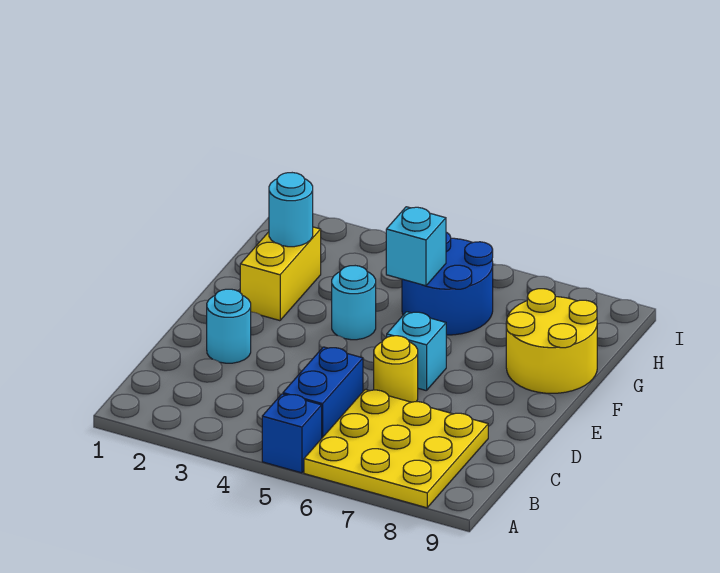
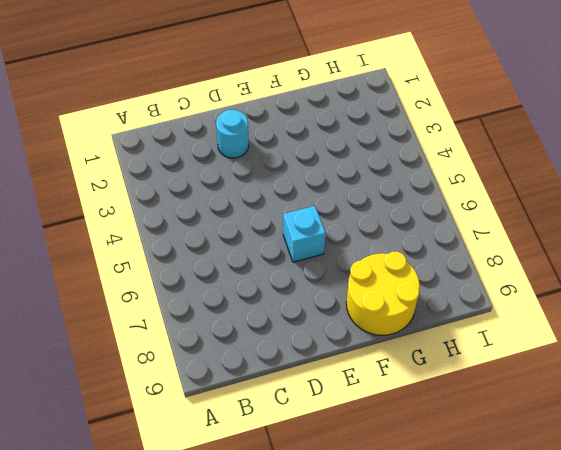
none -> blue brick A5 level 1
none -> yellow plate A6:C8 level 1
none -> blue brick B5:C5 level 1

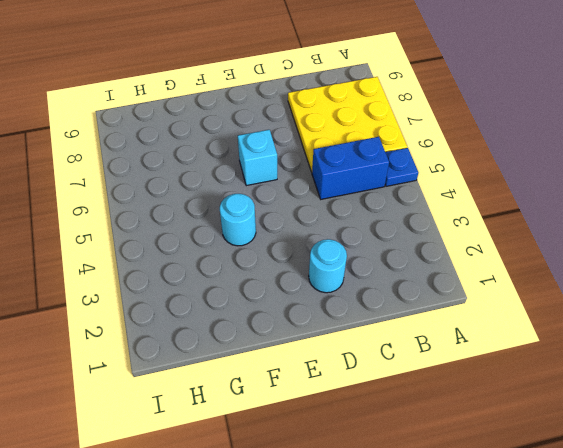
blue plate A5 level 1 -> blue brick A5 level 1
none -> yellow round brick D6 level 1
none -> yellow brick F2:G2 level 1
none -> yellow round brick F8:G9 level 1

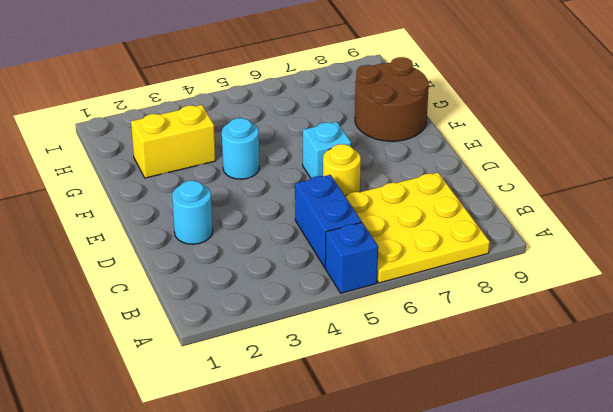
brown round brick F8:G9 level 1 -> yellow round brick F8:G9 level 1
yellow brick G2:G3 level 1 -> yellow brick F2:G2 level 1
none -> blue round brick G5:H6 level 1
none -> cyan round brick G2 level 2
none -> cyan brick G5 level 2

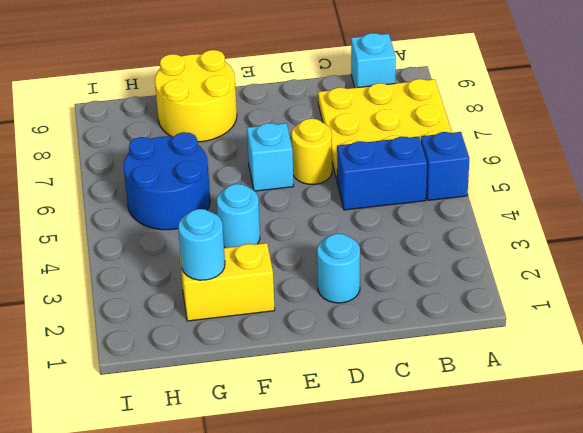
cyan brick B9 level 1 -> cyan brick G5 level 2

